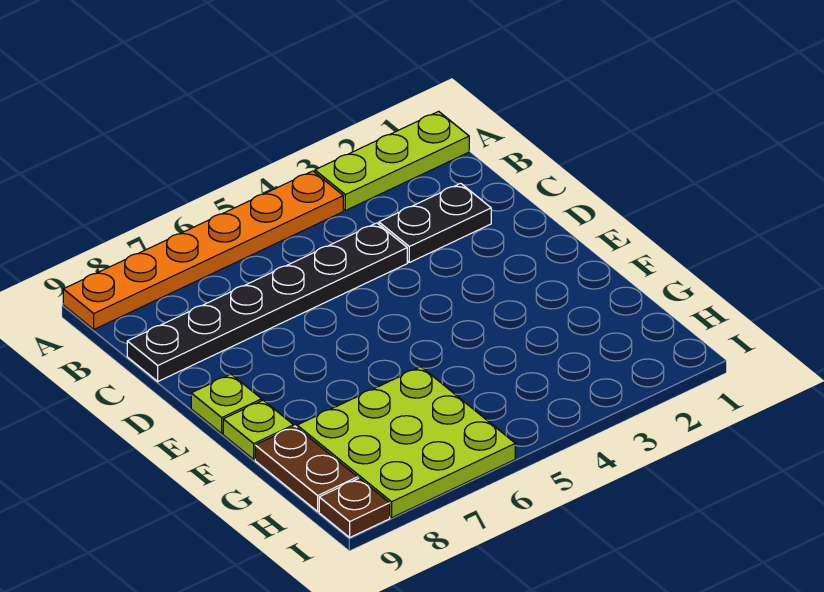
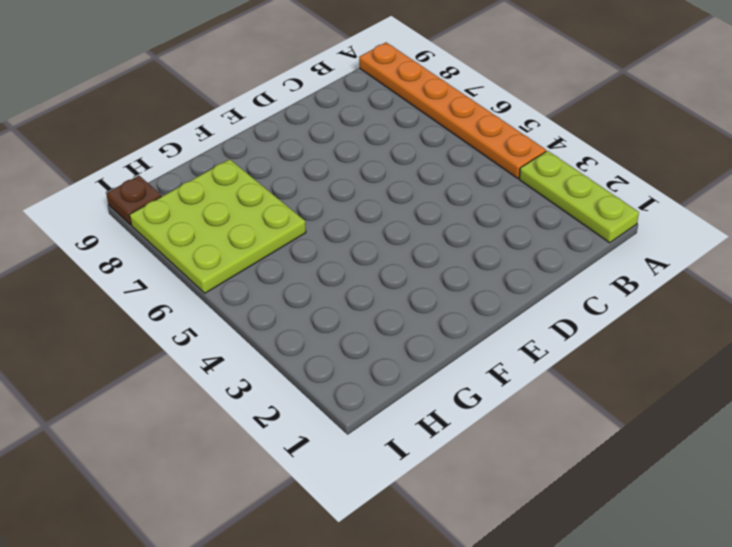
none -> black plate C2:C3 level 1
none -> black plate C4:C9 level 1

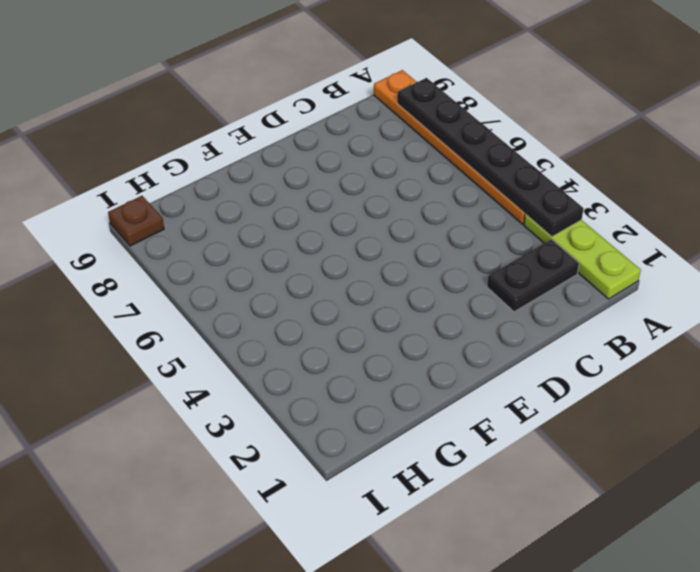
black plate A3:A8 level 2 -> black plate C4:C9 level 1
black plate B2:C2 level 1 -> black plate C2:C3 level 1
none -> lime plate E9 level 1
none -> lime plate F9 level 1

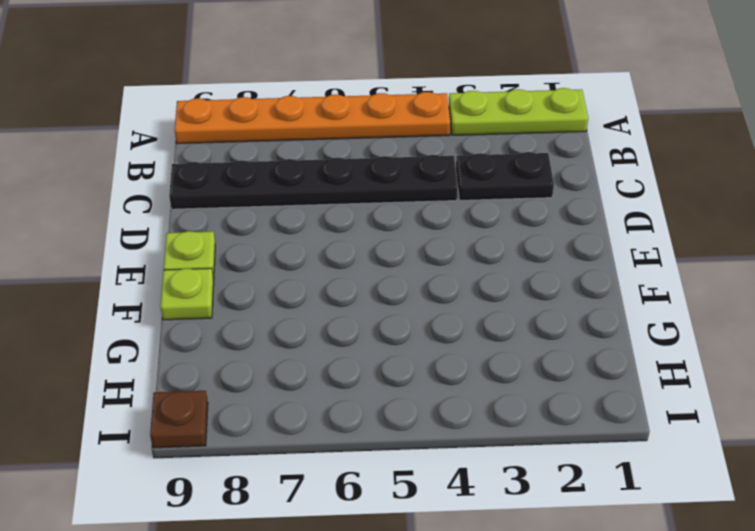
none -> lime plate G6:I8 level 1
none -> brown plate G9:H9 level 1

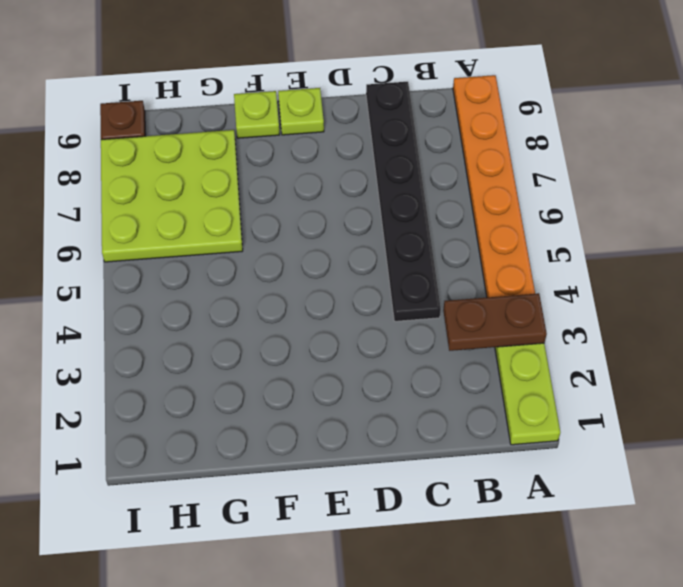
brown plate A3:B3 level 2 -> brown plate G9:H9 level 1
none -> black plate C2:C3 level 1

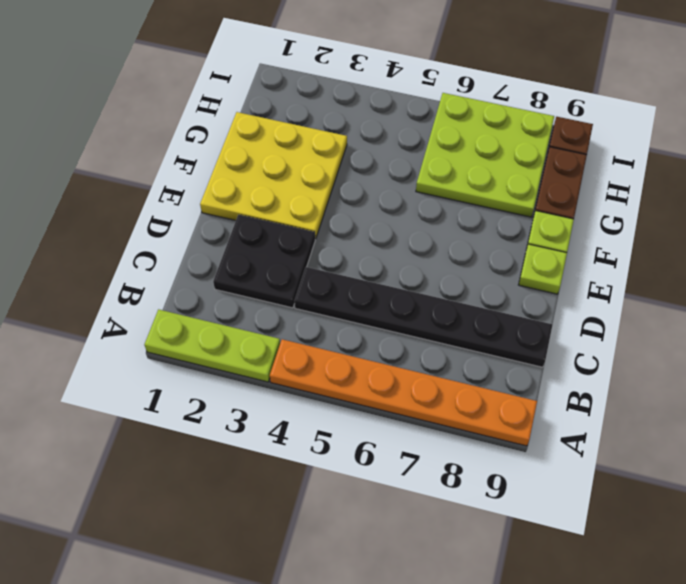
black plate C2:D3 level 1 -> black plate C2:C3 level 1
yellow plate E1:G3 level 1 -> none

